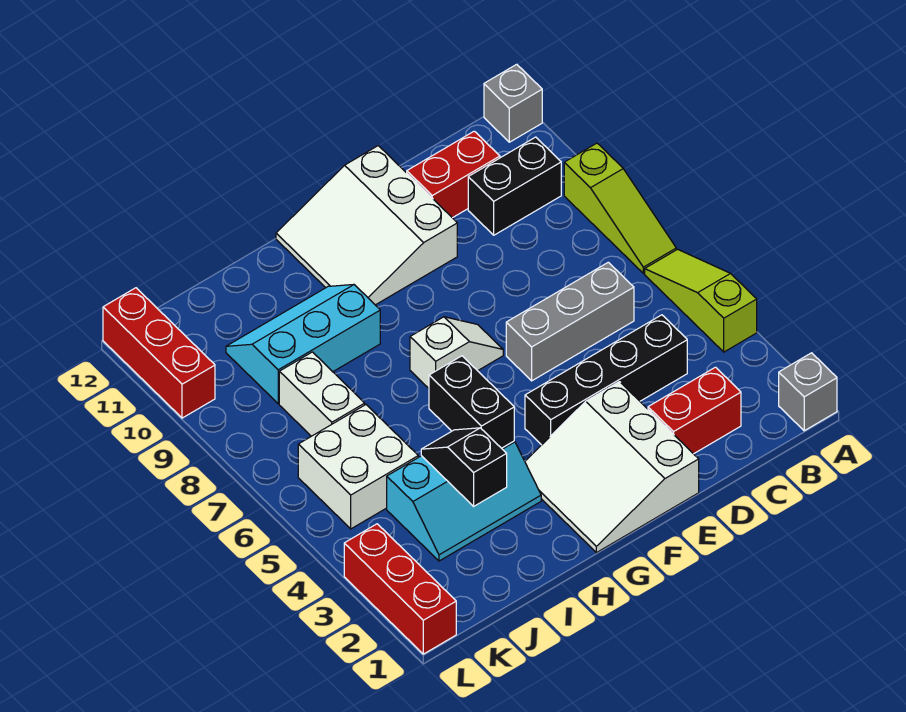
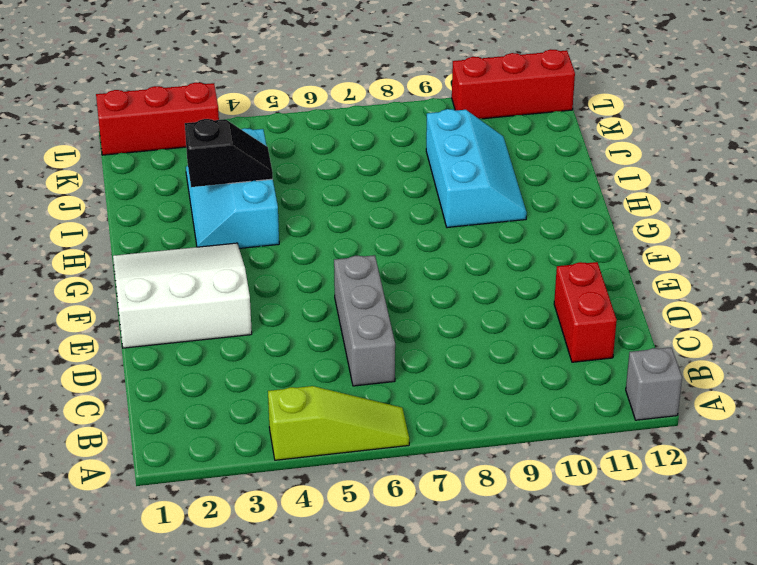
none -> grey brick A1 level 1
none -> lime slope A7:A9 level 1 top 9
none -> black brick B10:C10 level 1

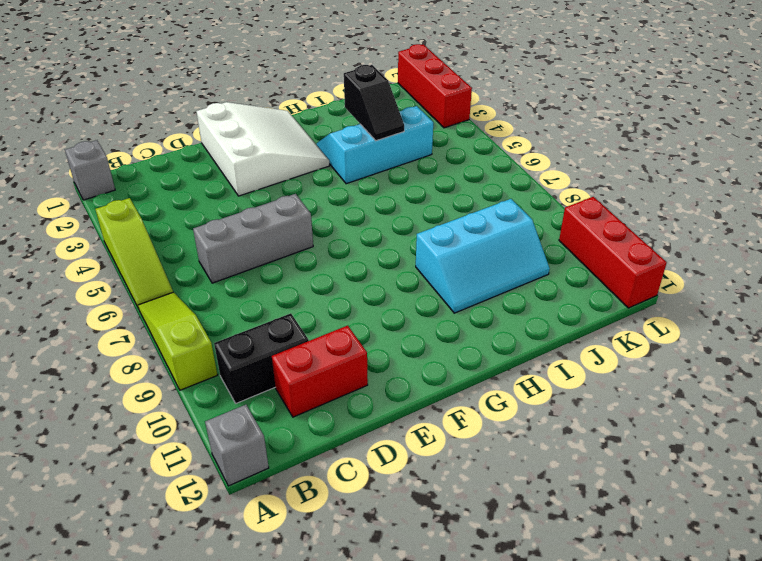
none -> red brick C2:D2 level 1
none -> black brick C4:F4 level 1
none -> white slope E10:G12 level 1 top E

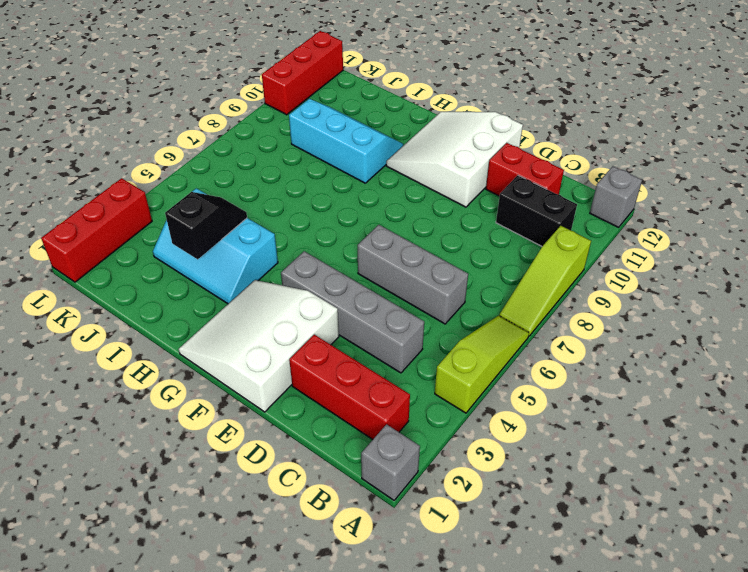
red brick B2:D2 level 1 -> red brick C2:D2 level 1
grey brick C4:F4 level 1 -> black brick C4:F4 level 1
none -> white slope F7:G7 level 1 top G
none -> white brick J5:K6 level 1
none -> white brick J7:J8 level 1

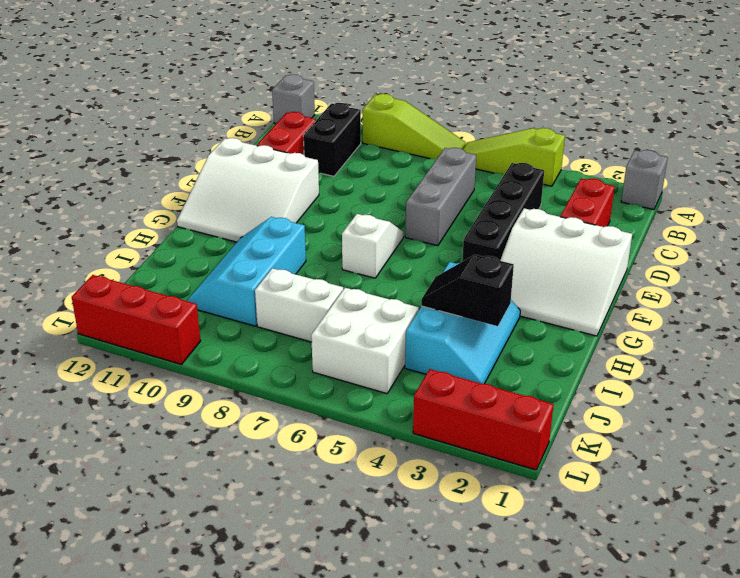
none -> black brick H4:H5 level 2

